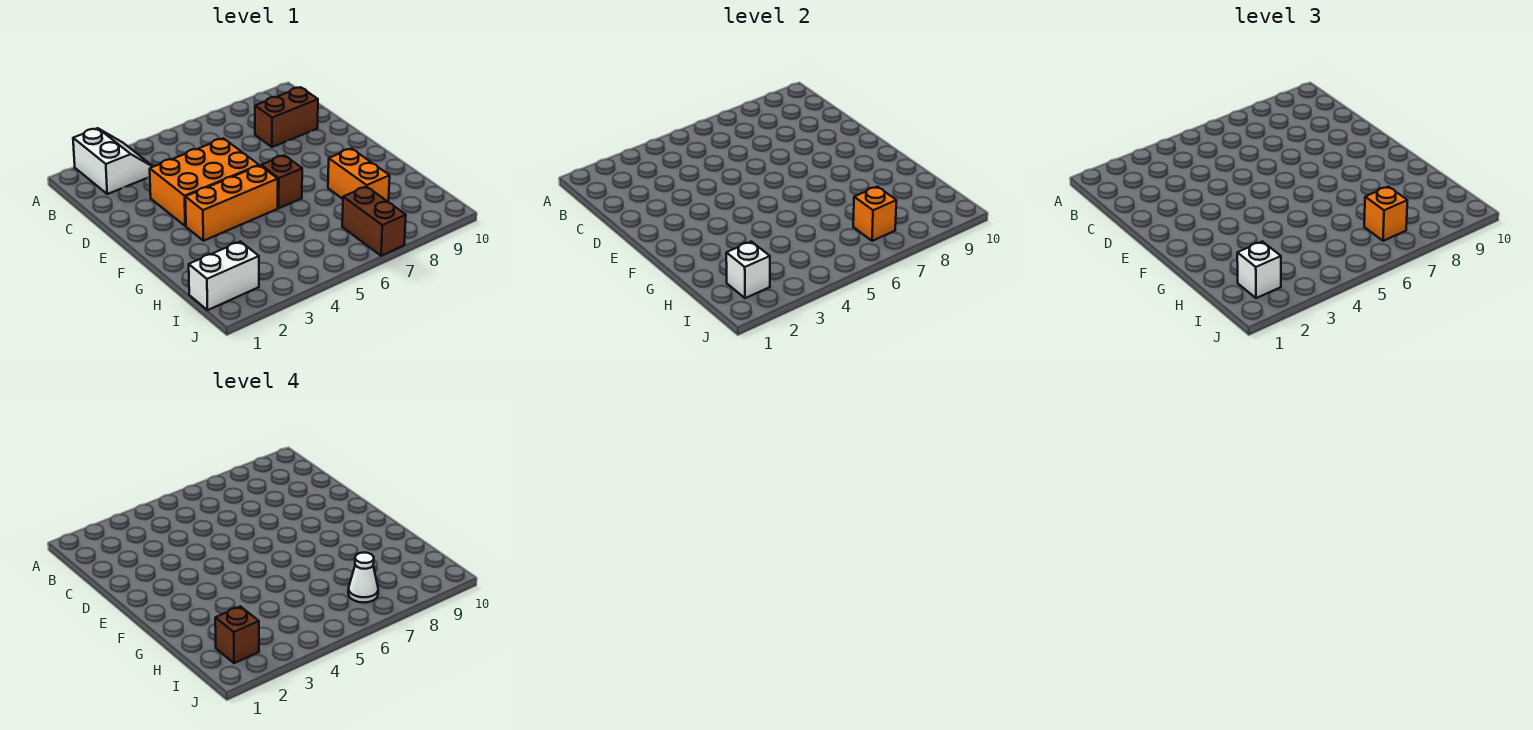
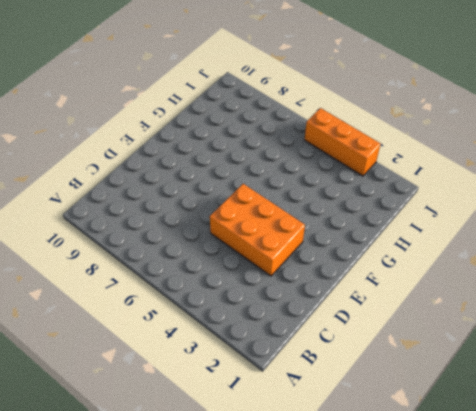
orange brick J3:J5 level 1 -> orange brick F3:F5 level 1
none -> white slope A2:B3 level 1 top 2
none -> brown brick C8:C9 level 1
none -> brown brick F6 level 1

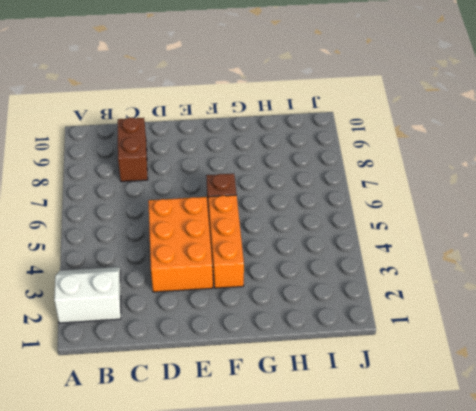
none -> orange brick G8:H8 level 1
none -> white brick I1:I2 level 1
none -> brown brick I7:J7 level 1

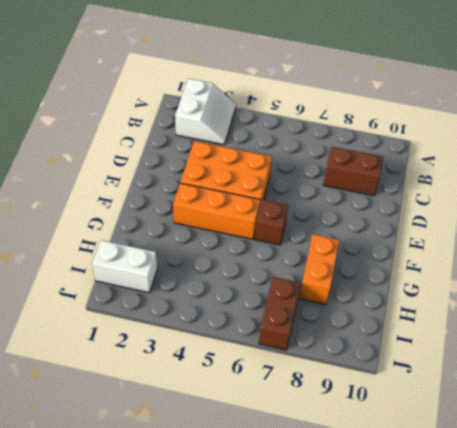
none -> white brick I2 level 2
none -> orange brick I7 level 2
none -> white brick I2 level 3

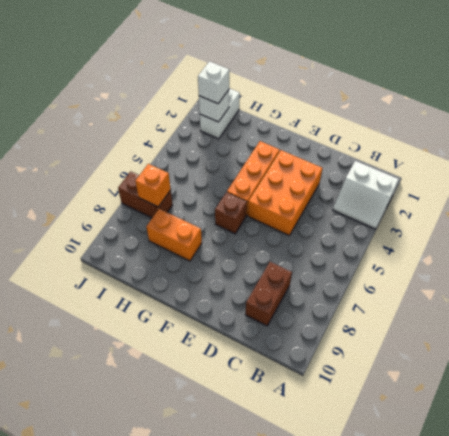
none -> orange brick I7 level 3
none -> brown brick I2 level 4
none -> white cone I7 level 4

